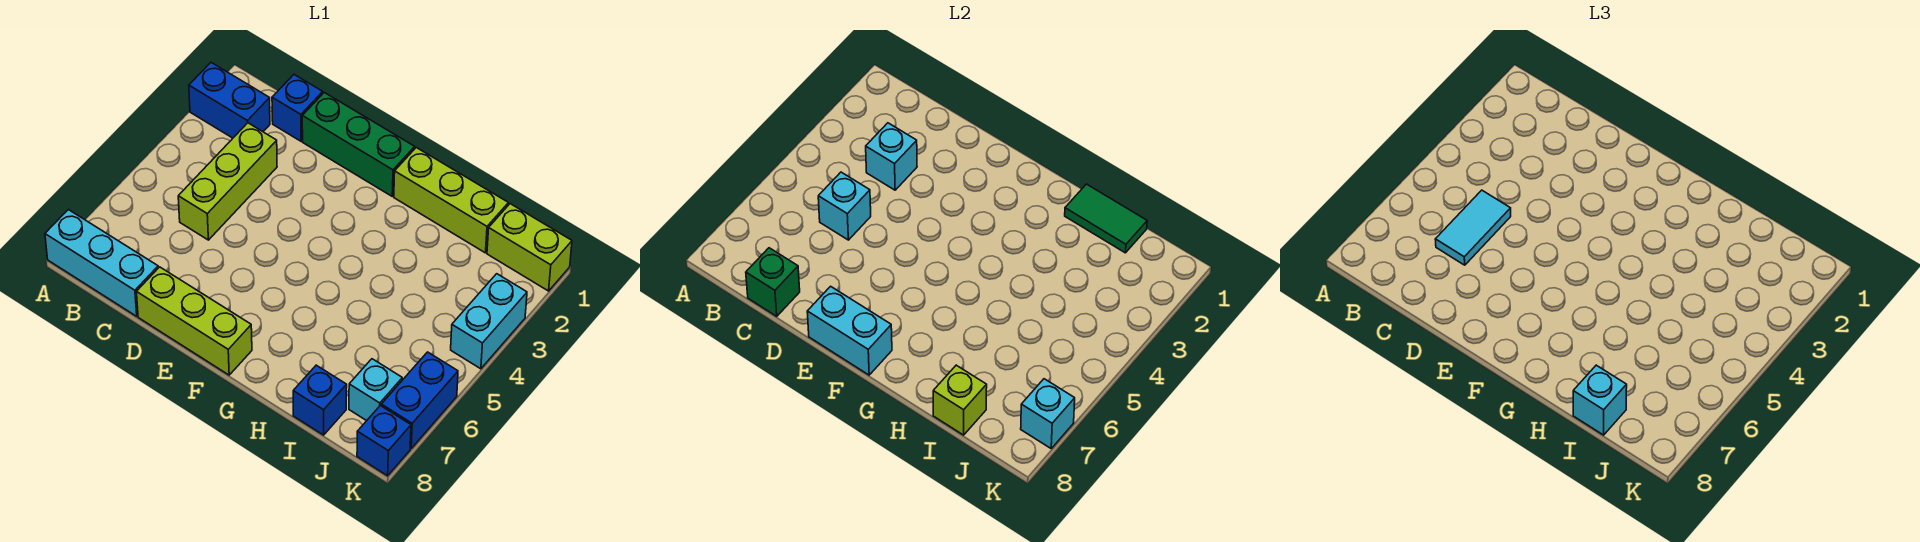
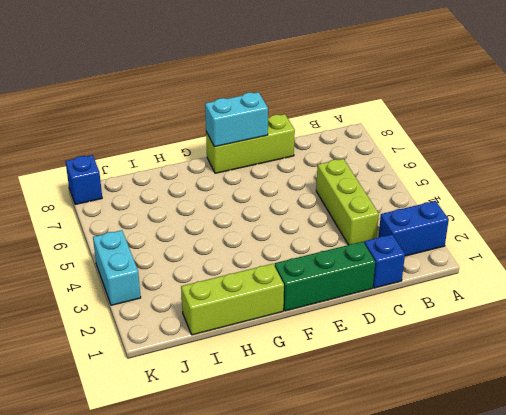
none -> cyan brick A8:C8 level 1
none -> blue brick I8 level 1
none -> lime brick J1:K1 level 1

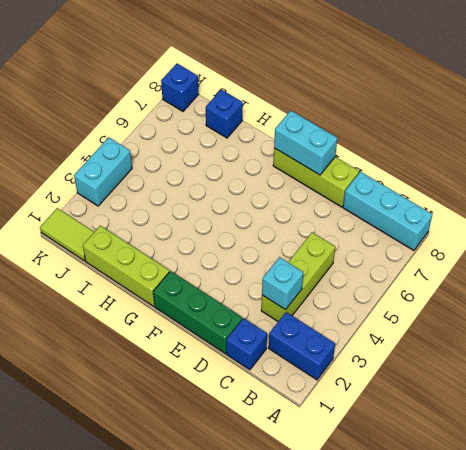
lime tile J1:K1 level 1 -> lime brick J1:K1 level 1
none -> cyan brick J7 level 1
none -> blue brick K6:K7 level 1
none -> cyan brick C5 level 2

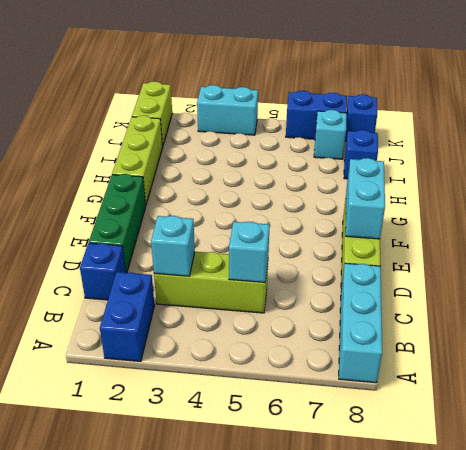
none -> green brick C8 level 2
none -> green tile H1:I1 level 2
none -> lime brick I8 level 2

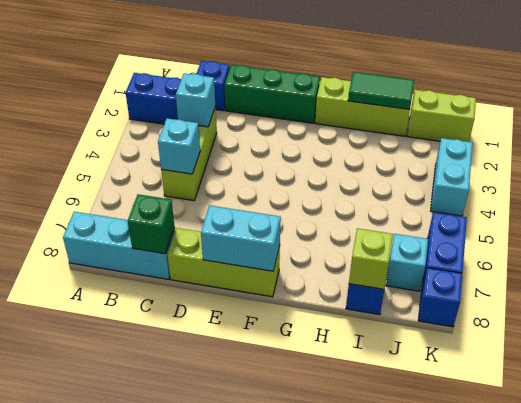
none -> cyan brick K7 level 2
none -> cyan tile C5:C6 level 3
none -> cyan brick I8 level 3

